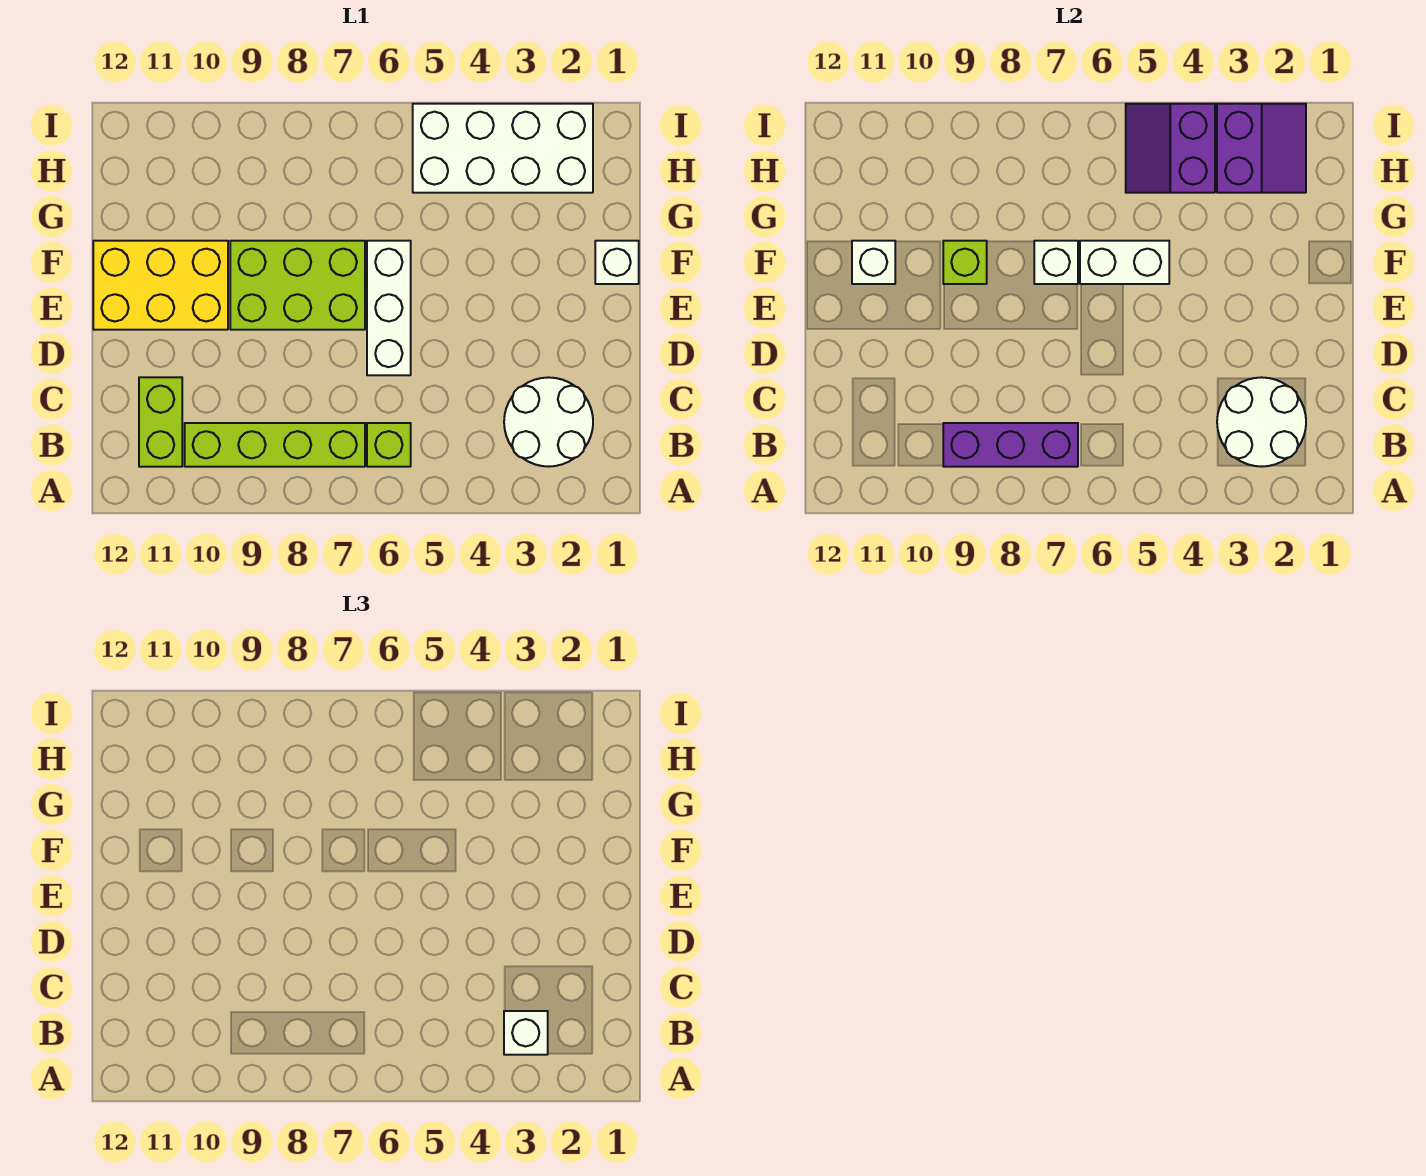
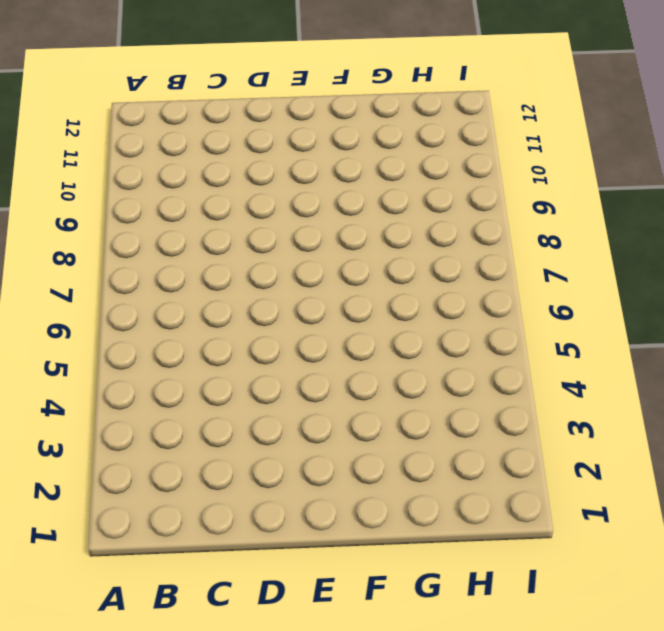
none -> white round brick B2:C3 level 1
none -> lime brick B6 level 1
none -> lime brick B7:B10 level 1

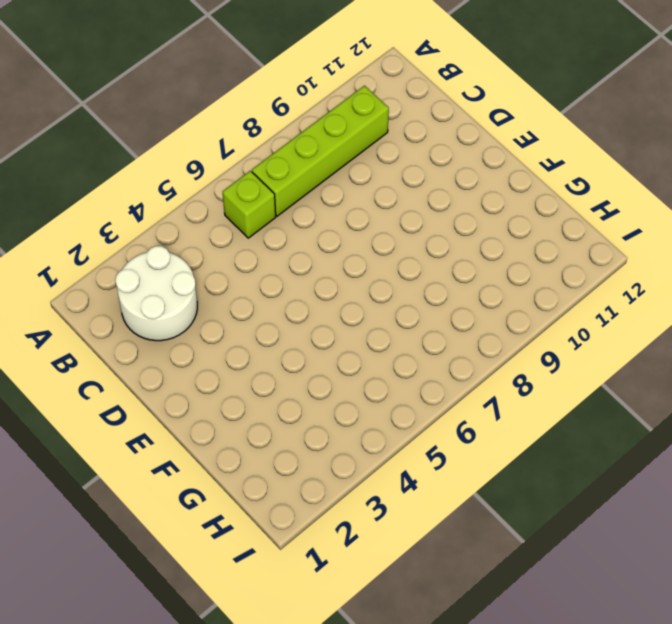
none -> lime brick B11:C11 level 1
none -> white brick D6:F6 level 1
none -> lime brick E7:F9 level 1

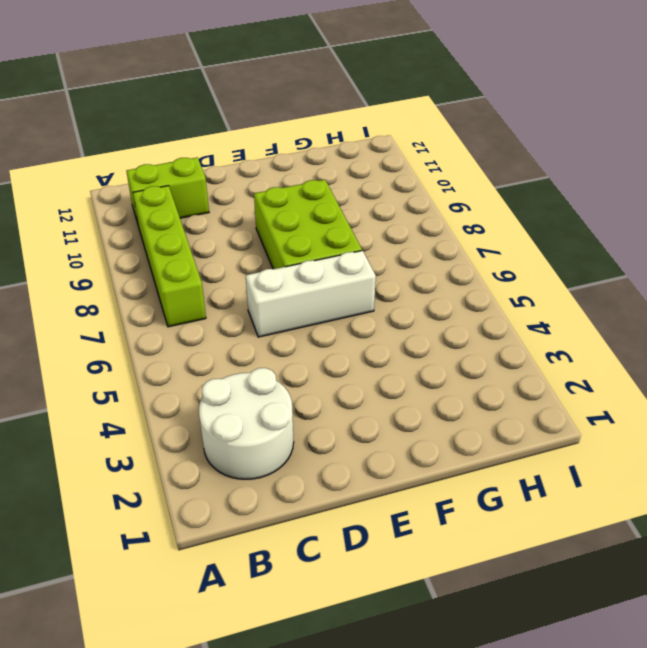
none -> lime brick B6 level 1
none -> yellow brick E10:F12 level 1
none -> white brick F1 level 1

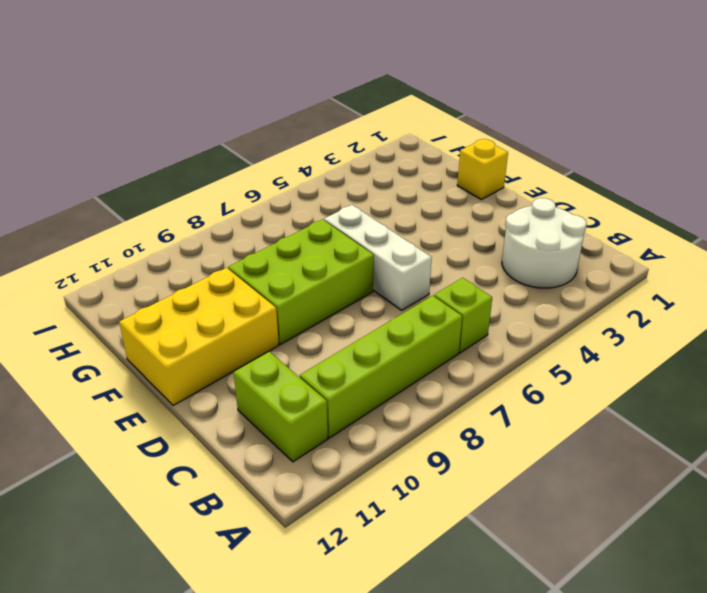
yellow brick F1 level 1 -> white brick F1 level 1
none -> white brick H2:I5 level 1
none -> white round brick B2:C3 level 2
none -> purple brick B7:B9 level 2

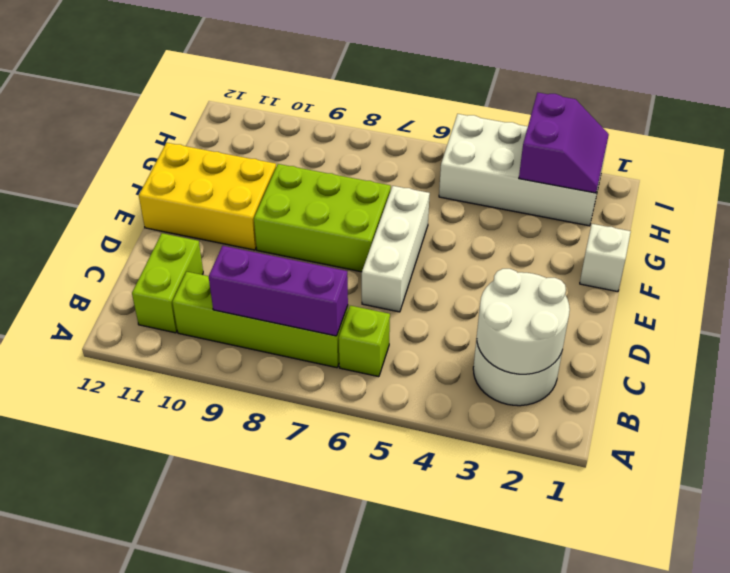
none -> white brick F5:F6 level 2
none -> white brick F7 level 2
none -> lime brick F9 level 2

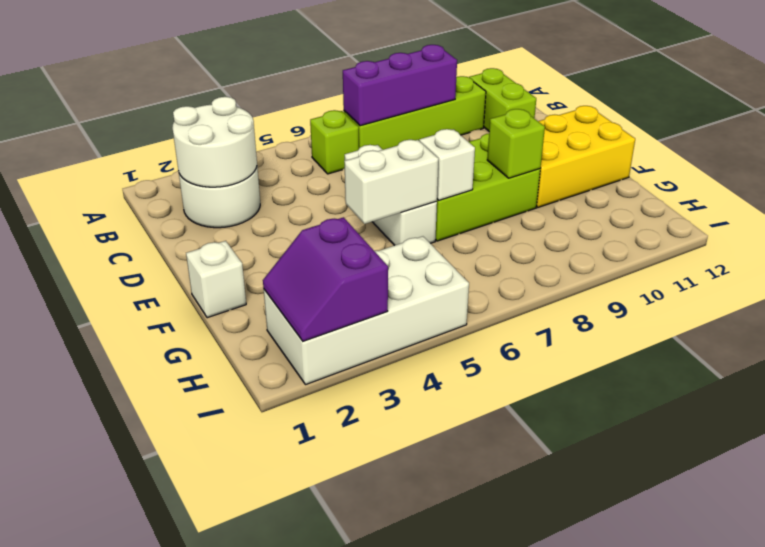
none -> white brick F11 level 2
none -> purple slope H4:I5 level 2 top 4
none -> white brick B3 level 3

